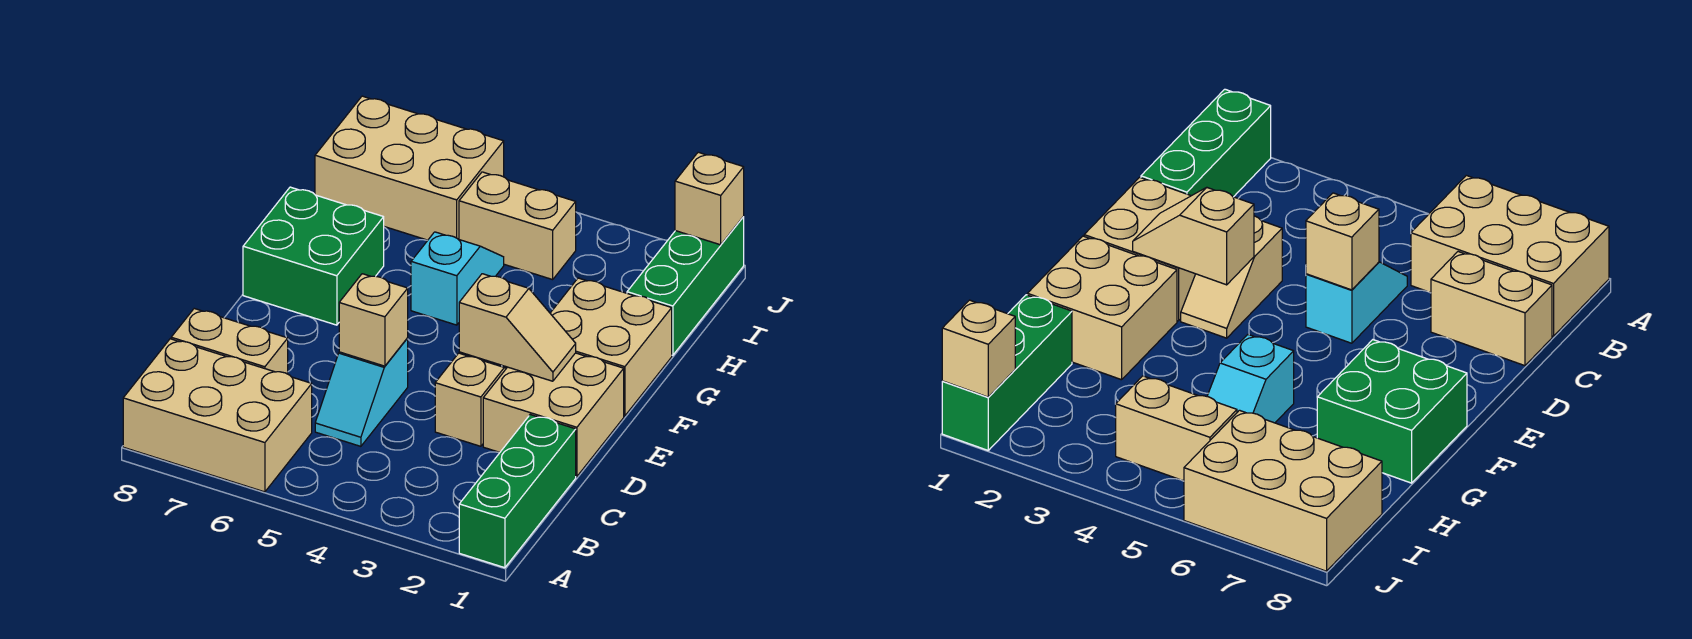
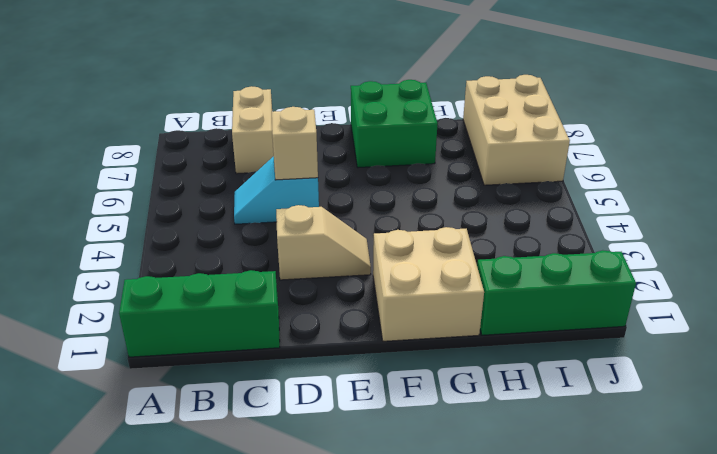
none -> tan brick A6:B8 level 1
none -> tan brick D1:E2 level 1
none -> cyan slope G5:H5 level 1 top G

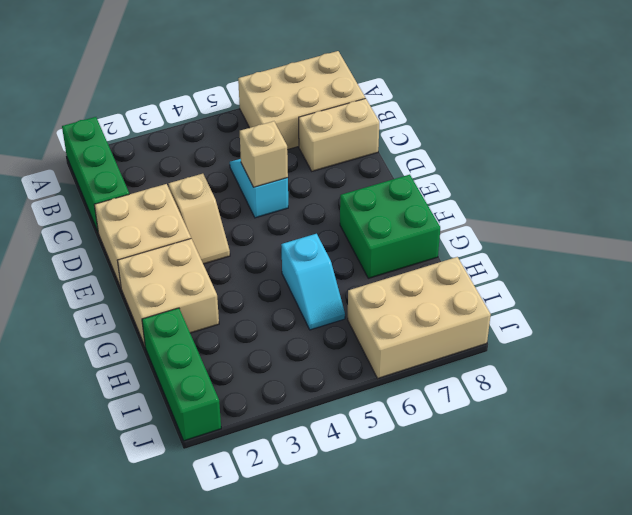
none -> tan brick I4:I5 level 1
none -> tan slope E2:E3 level 2 top 3
none -> tan brick J1 level 2

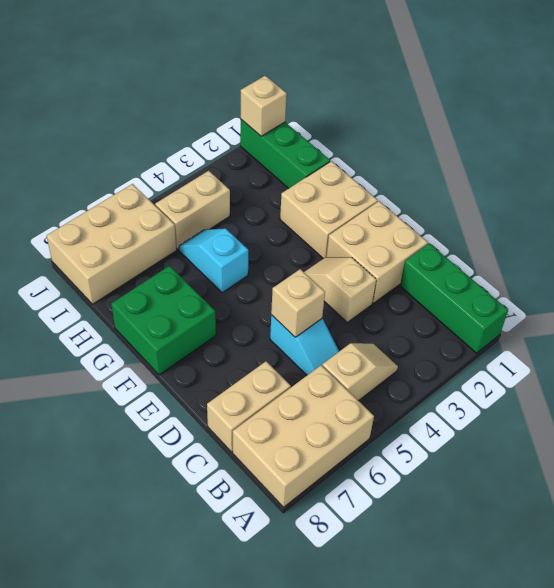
tan slope B4:B5 level 1 top 5 -> tan slope E2:E3 level 2 top 3

